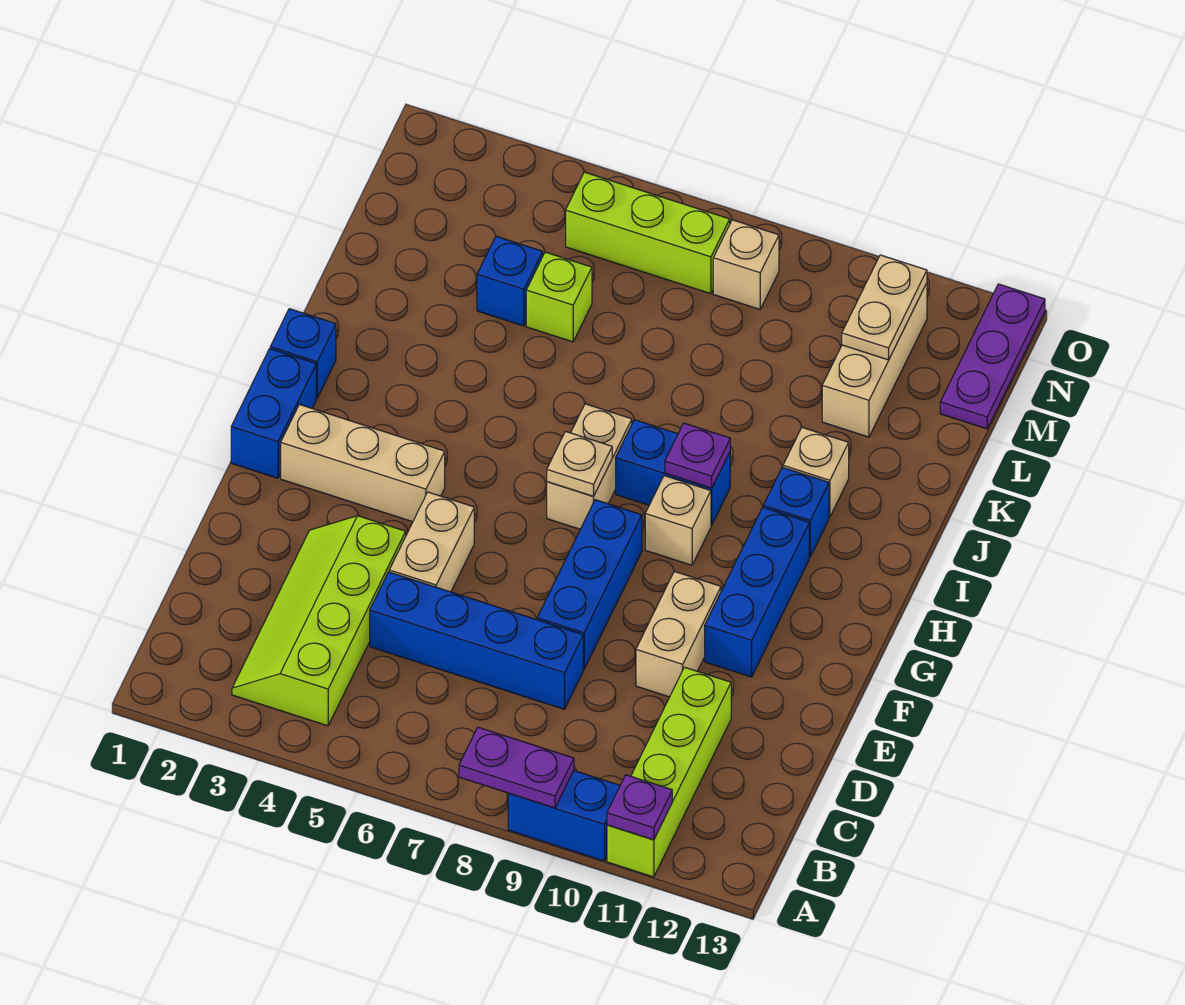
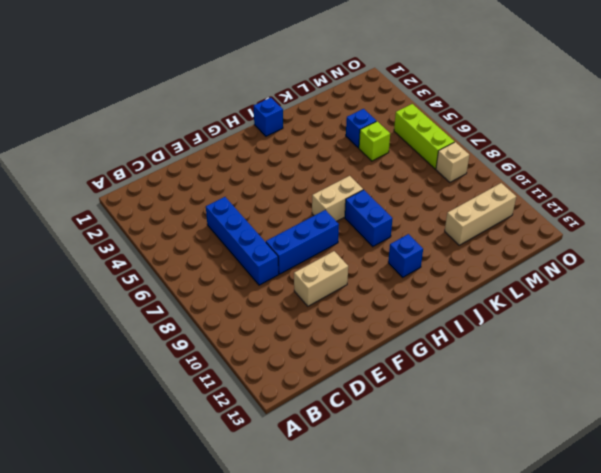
none -> blue brick A9:A10 level 1
none -> lime brick A11:D11 level 1
none -> lime slope B3:E4 level 1 top 4

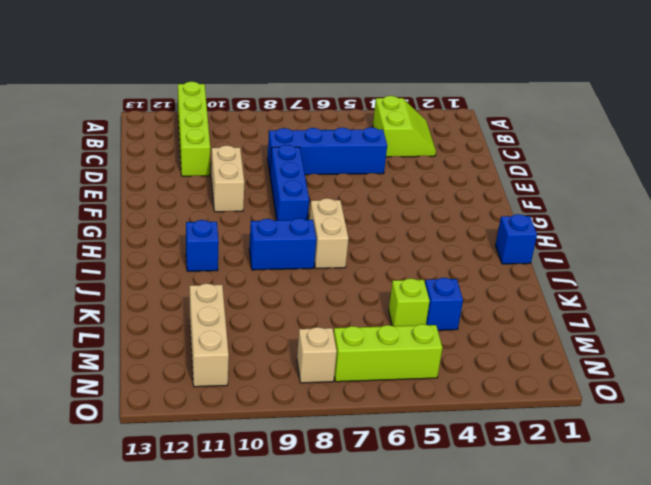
lime slope B3:C4 level 1 top 4 -> lime slope B3:E4 level 1 top 4
none -> blue brick A9:A10 level 1
none -> tan brick E5:F5 level 1
none -> blue brick F11:H11 level 1

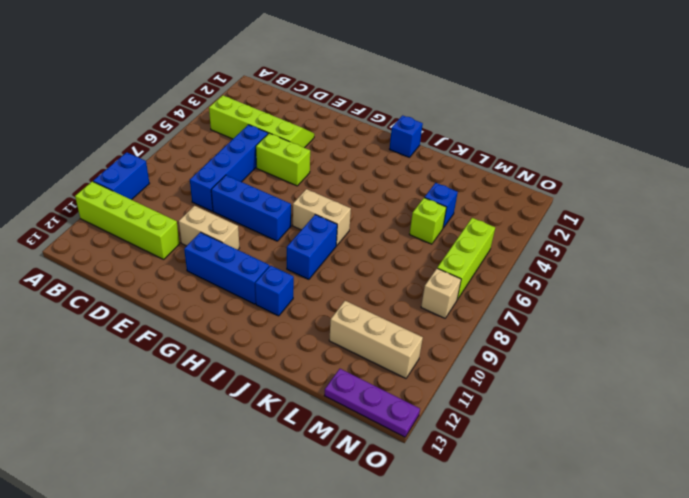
lime brick E5:F5 level 1 -> tan brick E5:F5 level 1
none -> blue brick G1:H1 level 1
none -> tan brick G2:G4 level 1
none -> tan brick H9 level 1

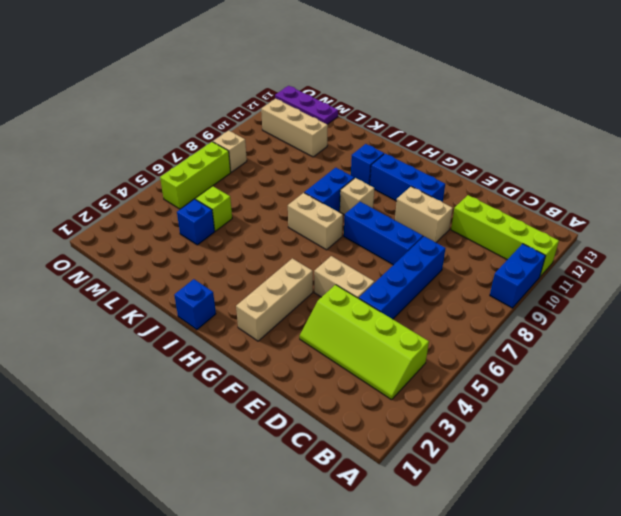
none -> blue brick G1:H1 level 1
none -> tan brick J11 level 1
none -> purple plate A8:A9 level 2

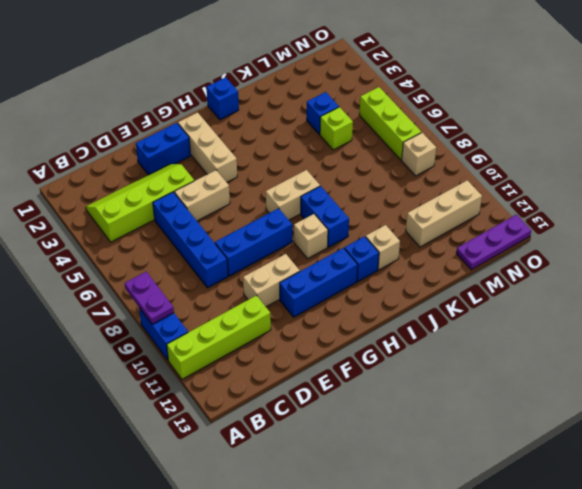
blue brick E2:F2 level 1 -> blue brick G1:H1 level 1
none -> purple plate A11 level 2
none -> tan plate H7 level 2
none -> purple plate I9 level 2

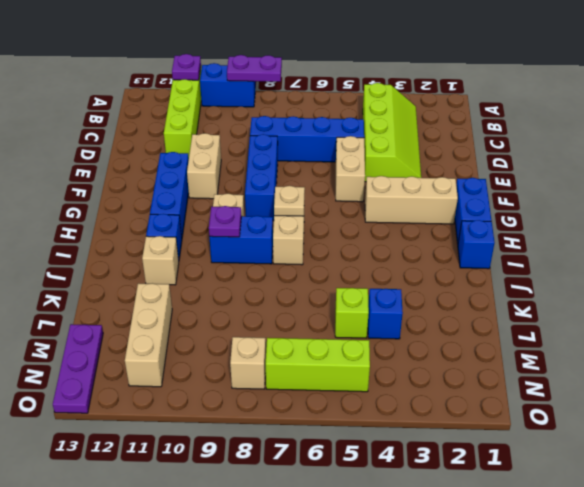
none -> tan plate M11:N11 level 2

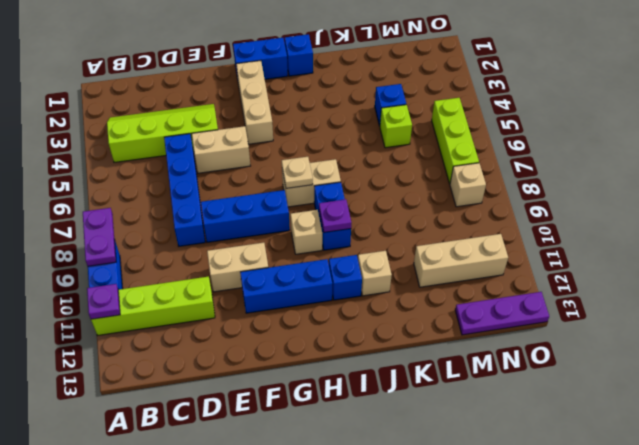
none -> tan plate M11:N11 level 2

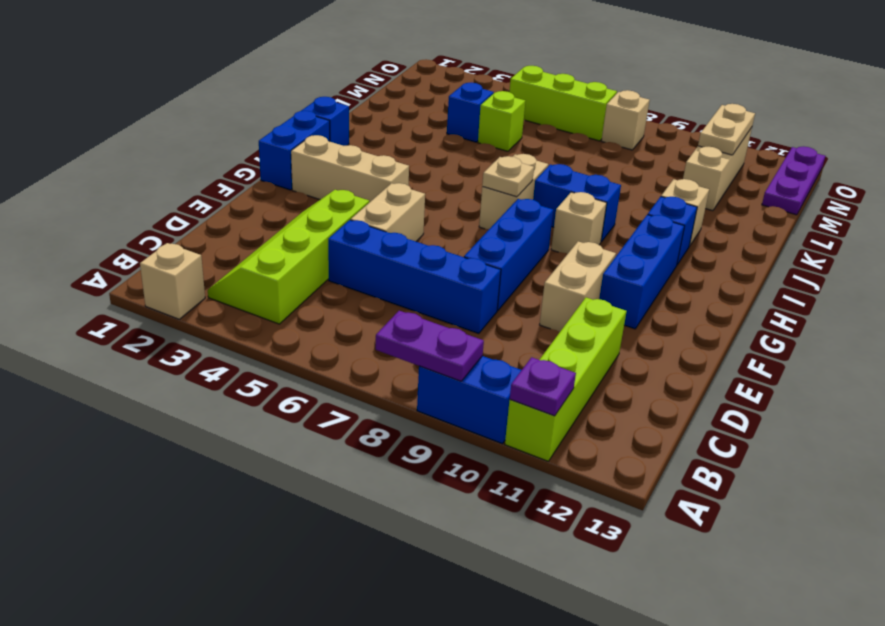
tan brick A2 level 1 -> none
none -> purple plate I9 level 2

